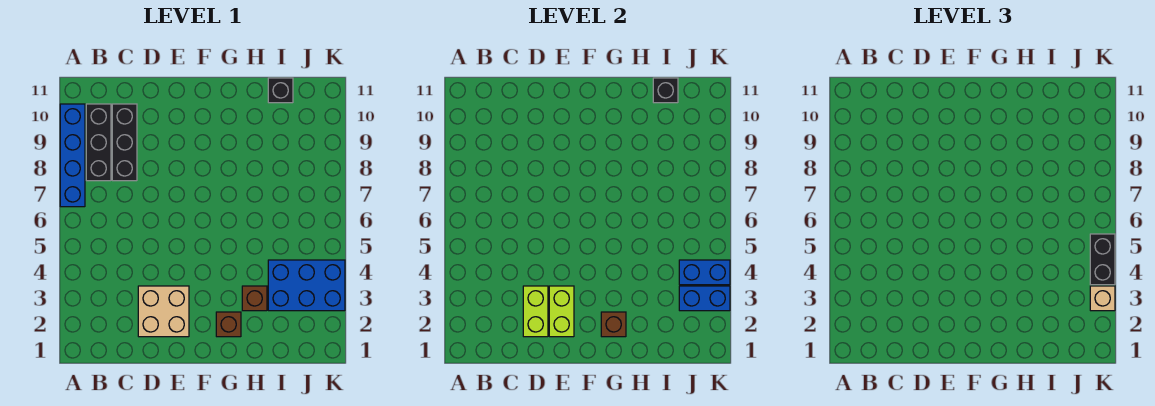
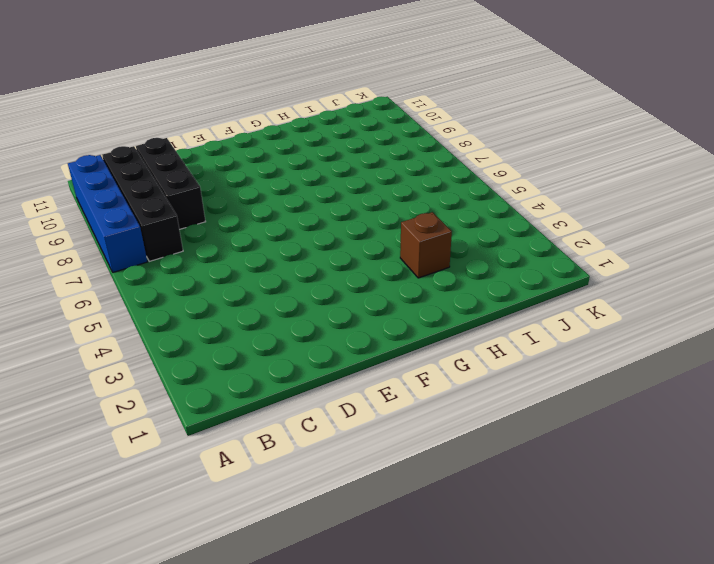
black brick B7:B10 level 1 -> black brick B8:B10 level 1
none -> tan brick D2:E3 level 1
none -> brown brick G2 level 1
none -> blue brick I3:K4 level 1

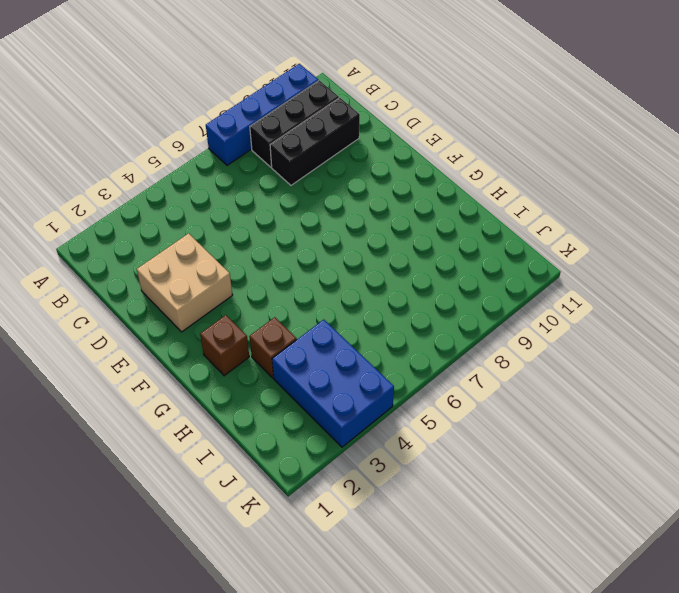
none -> black brick I11 level 1
none -> lime brick D2:D3 level 2
none -> lime brick E2:E3 level 2

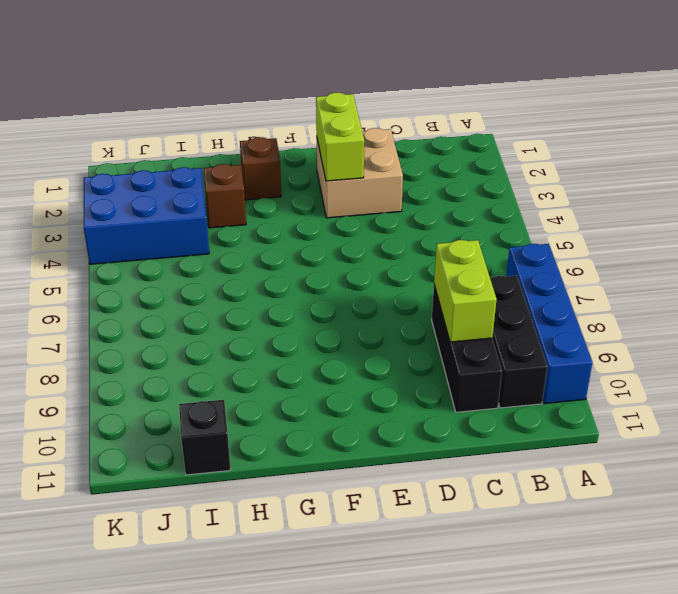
lime brick C8:C9 level 2 -> lime brick D2:D3 level 2
none -> brown brick G2 level 2
none -> black brick I11 level 2
none -> blue brick J3:K3 level 2

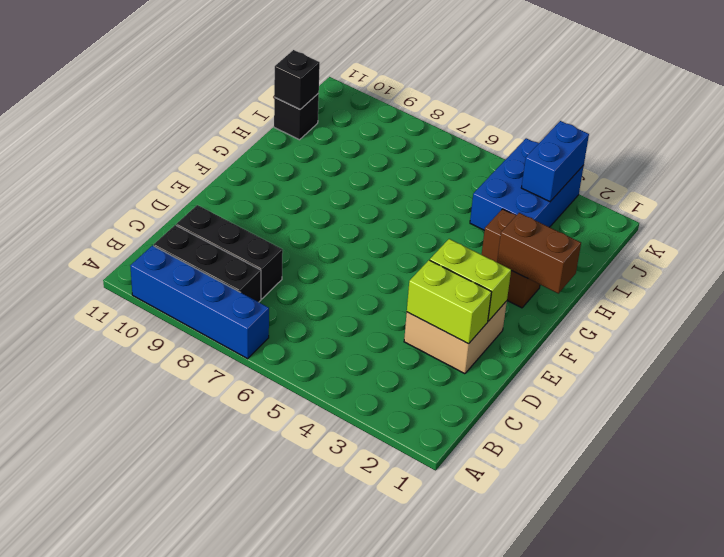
brown brick G1:G2 level 2 -> brown brick G2 level 2
none -> blue brick J4:K4 level 2
none -> tan brick K3 level 3
none -> black brick K4:K5 level 3

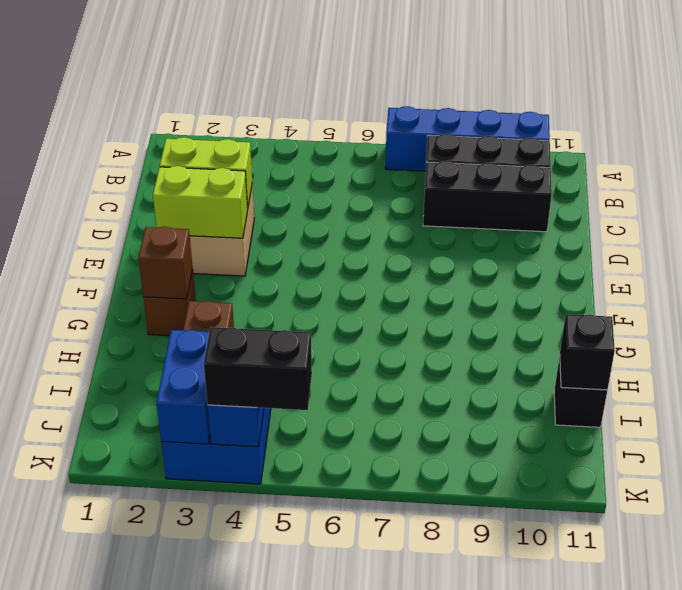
none -> tan brick K3 level 3

